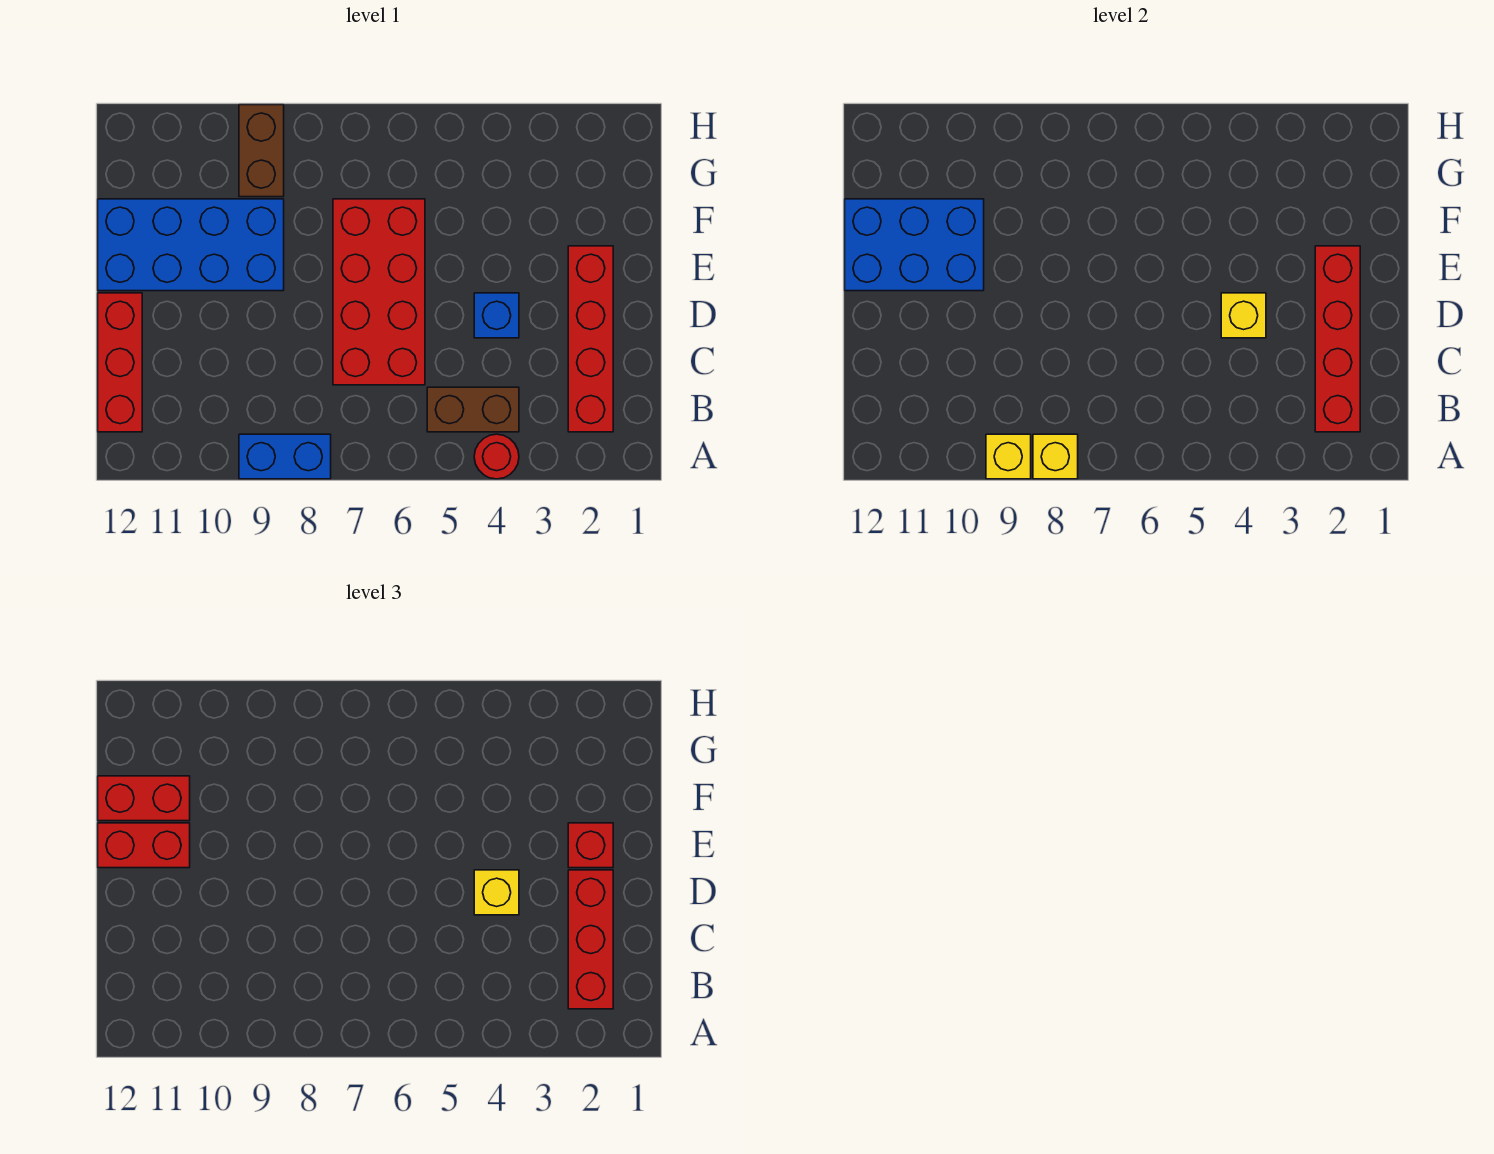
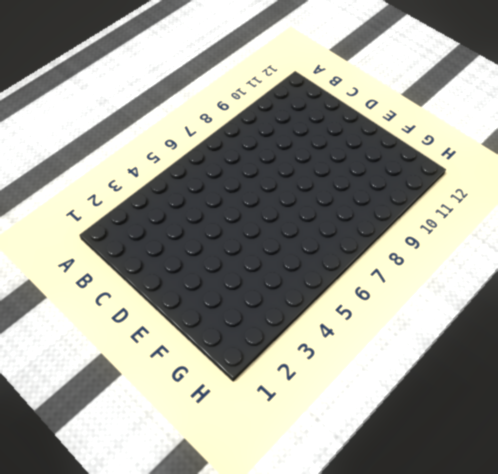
none -> red round brick A4 level 1
none -> blue brick A8:A9 level 1
none -> red brick B2:E2 level 1

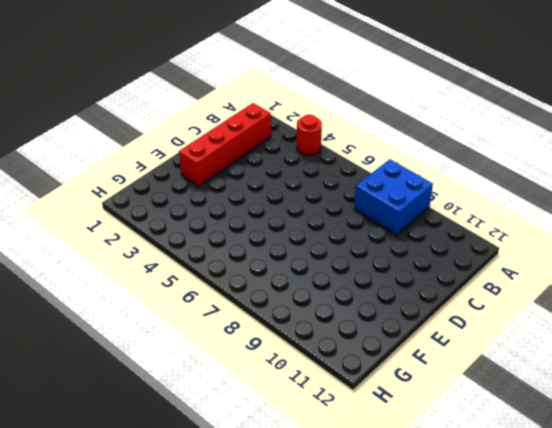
blue brick A8:B9 level 1 -> blue brick A8:A9 level 1
none -> brown brick B4:B5 level 1
none -> red brick B12:D12 level 1
none -> red brick C6:F7 level 1

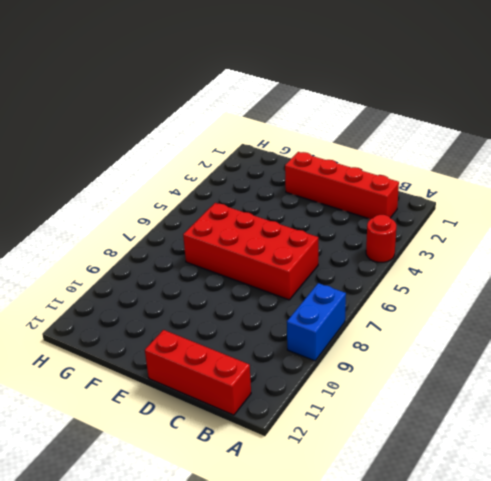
none -> brown brick B4:B5 level 1
none -> blue brick D4 level 1
none -> blue brick E9:F12 level 1

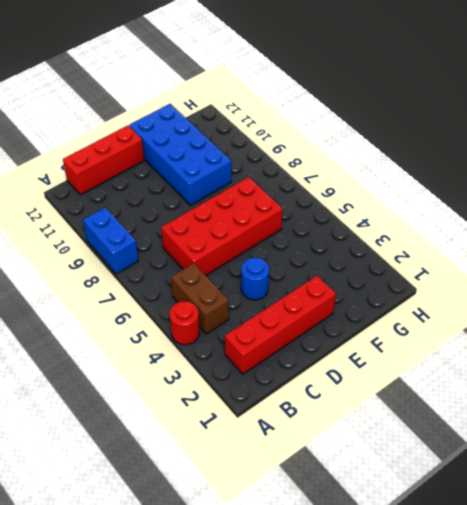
blue round brick D4 level 1 -> blue brick D4 level 1
none -> brown brick G9:H9 level 1
none -> yellow brick A8 level 2
none -> yellow brick A9 level 2

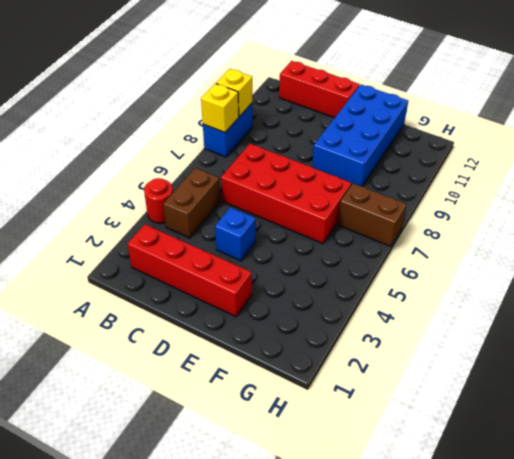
brown brick G7:H7 level 1 -> brown brick G9:H9 level 1
none -> red brick B2:E2 level 2
none -> yellow brick D4 level 2
none -> blue brick E10:F12 level 2

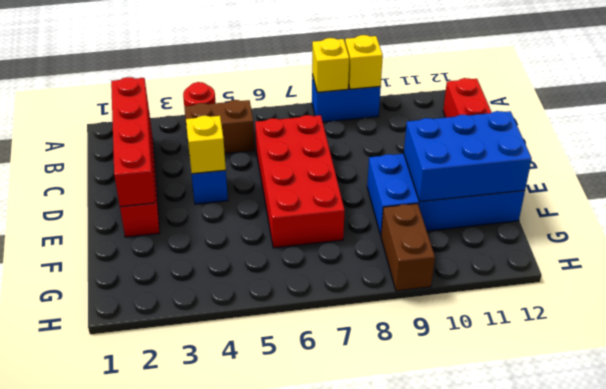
none -> red brick B2:D2 level 3
none -> yellow brick D4 level 3
none -> red brick E2 level 3

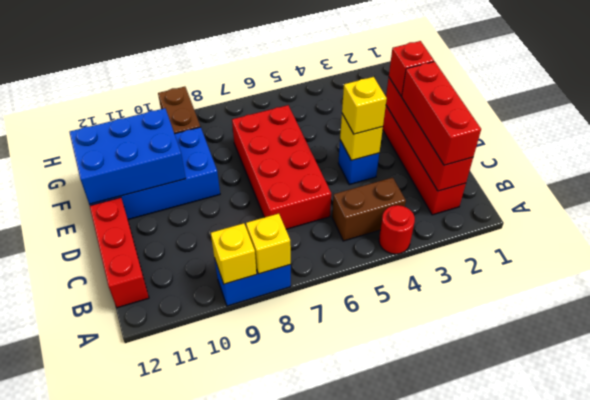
none -> red brick E11:E12 level 3
none -> red brick F11:F12 level 3

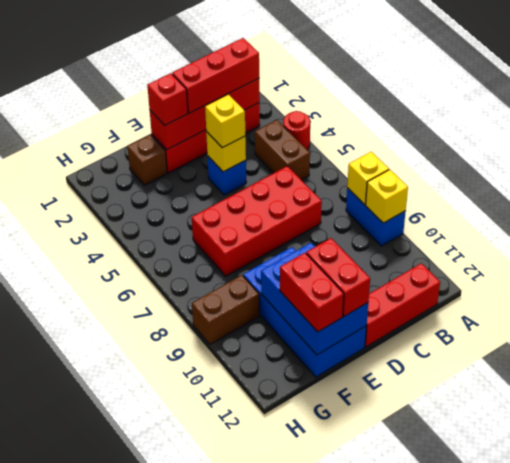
brown brick F2 level 1 -> none

